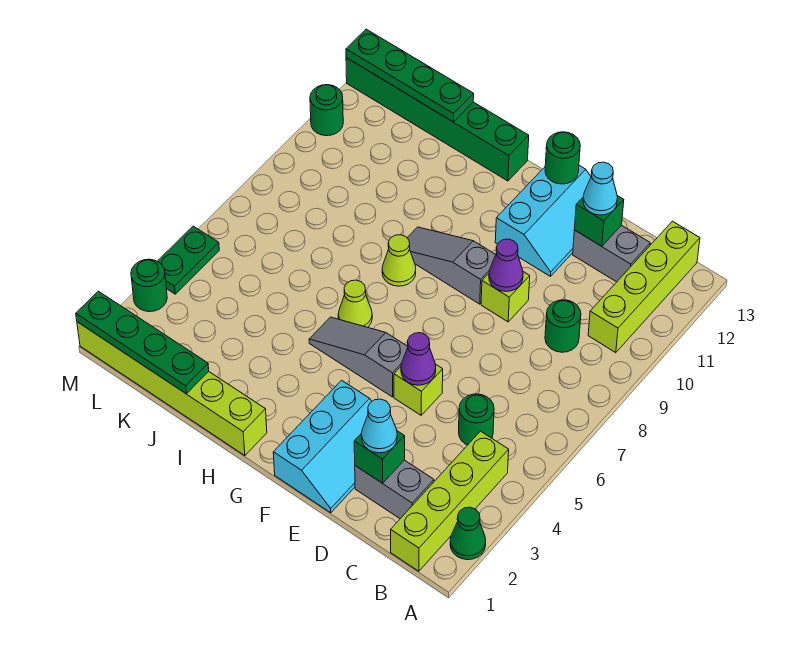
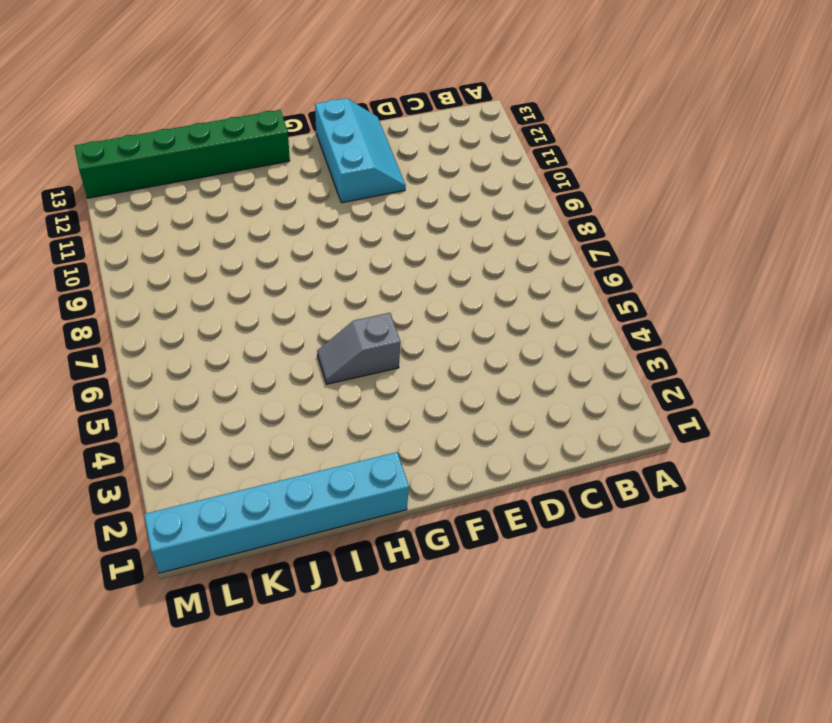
grey slope G5:H5 level 1 top G -> grey slope F5:H5 level 1 top F
cyan brick H1:M1 level 1 -> lime brick H1:M1 level 1
none -> green cone A2 level 1
none -> lime brick B1:B4 level 1
none -> lime brick B10:B13 level 1

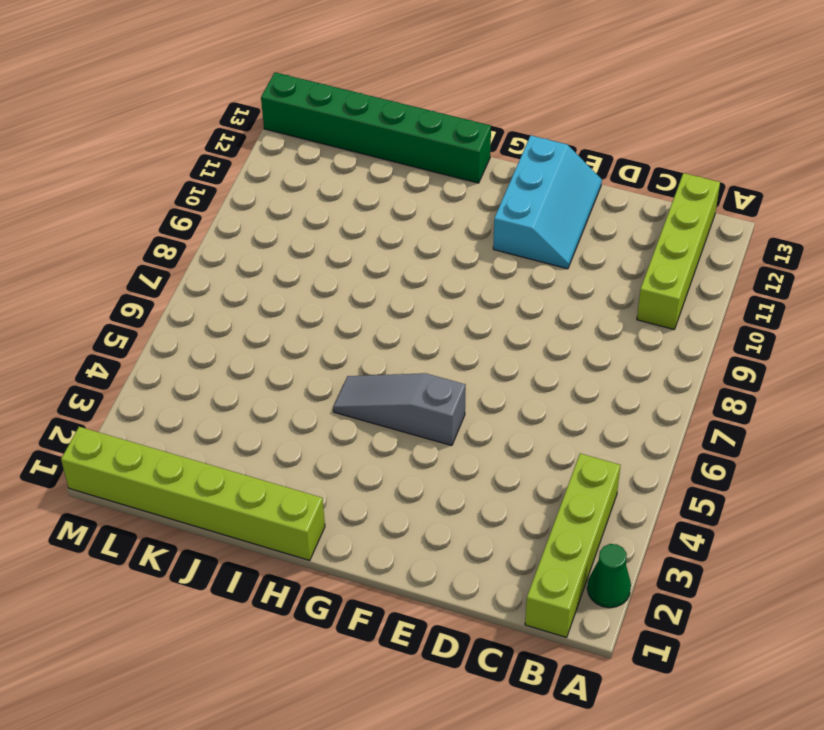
none -> grey brick C2:D2 level 1
none -> green round brick C5 level 1
none -> green round brick C9 level 1

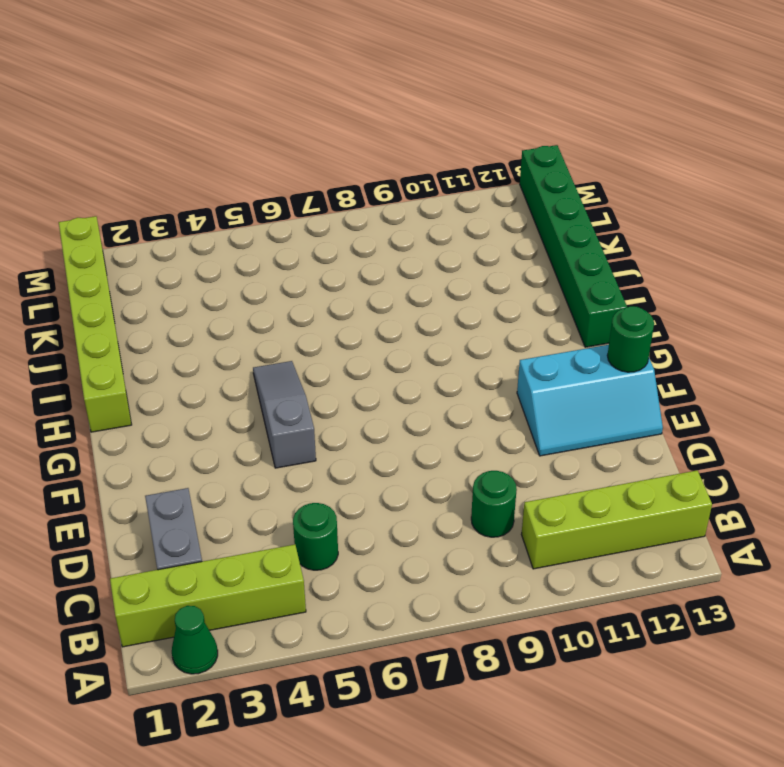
none -> grey brick C12:D12 level 1
none -> cyan slope E1:F3 level 1 top F
none -> lime brick E5 level 1

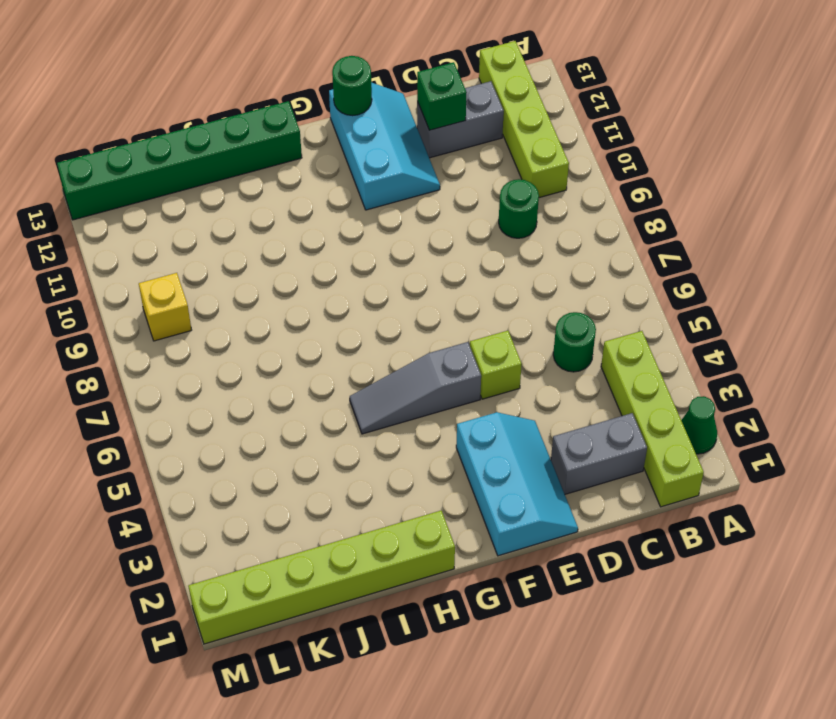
yellow brick L9 level 1 -> none
none -> lime brick E9 level 1
none -> grey slope F9:H9 level 1 top F
none -> lime cone H6 level 1

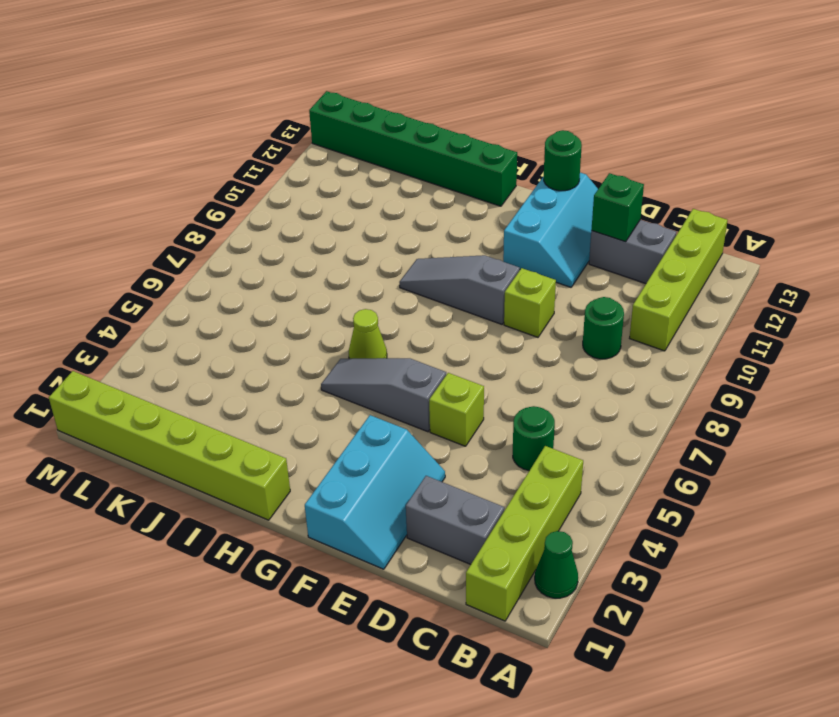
none -> lime cone H8 level 1
none -> green round brick M3 level 1
none -> green plate M4:M5 level 1

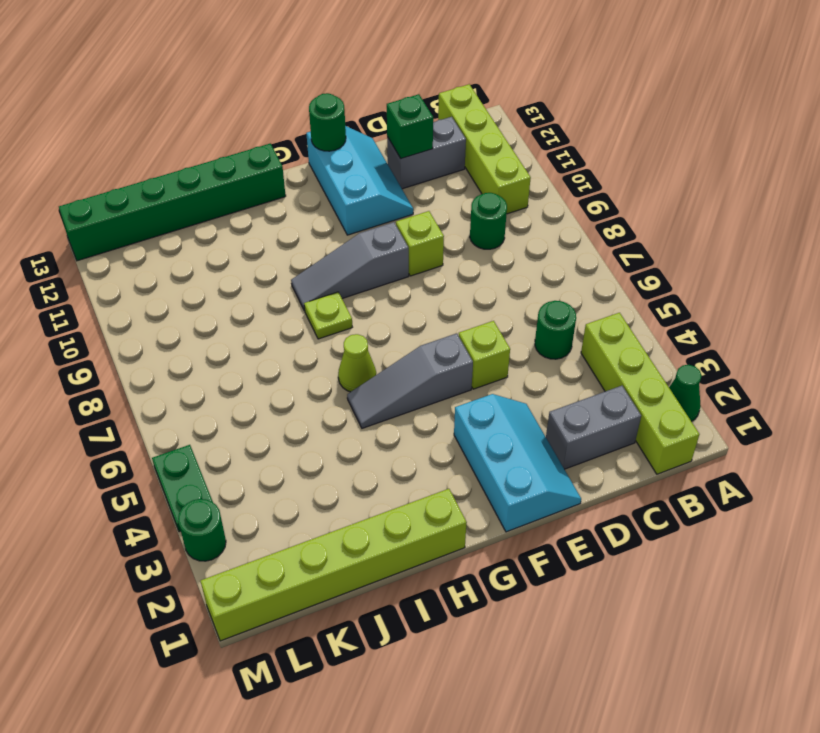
lime plate H8 level 1 -> lime cone H8 level 1
none -> green round brick M11 level 1
none -> green brick D2 level 2
none -> purple cone E5 level 2

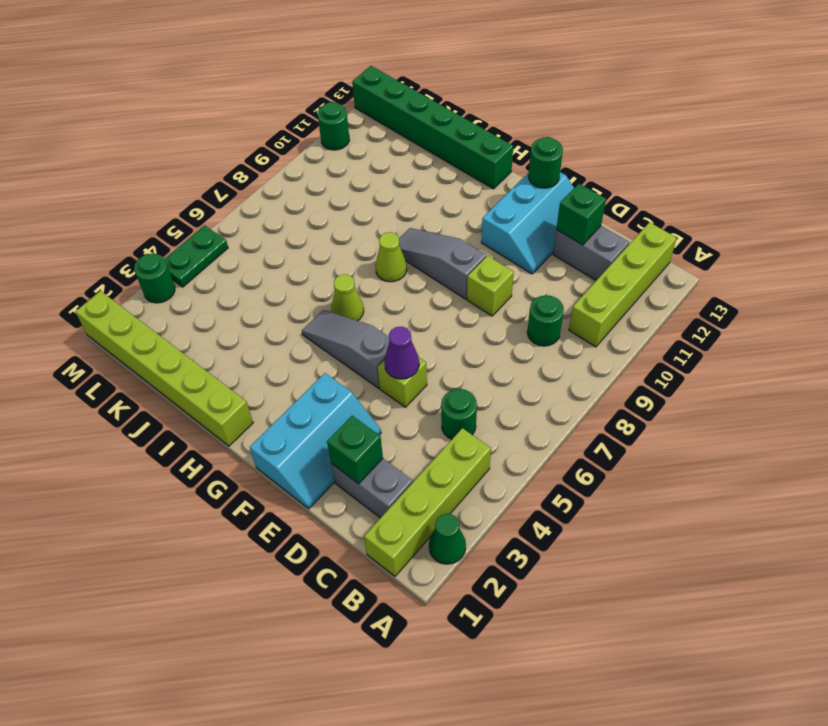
none -> purple cone E9 level 2
none -> green plate J1:M1 level 2
none -> green plate J13:M13 level 2

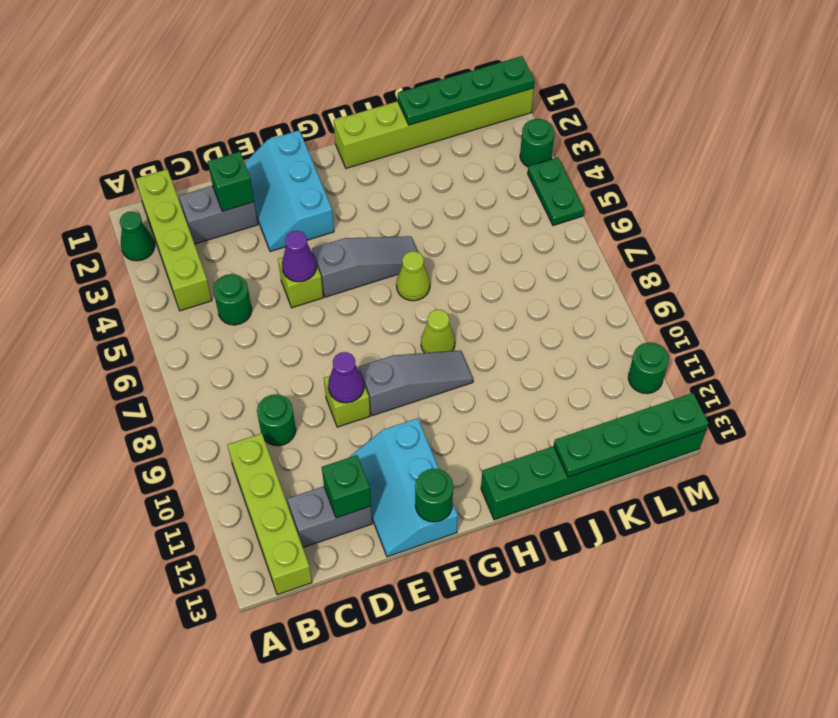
none -> cyan cone D2 level 3
none -> cyan cone D12 level 3

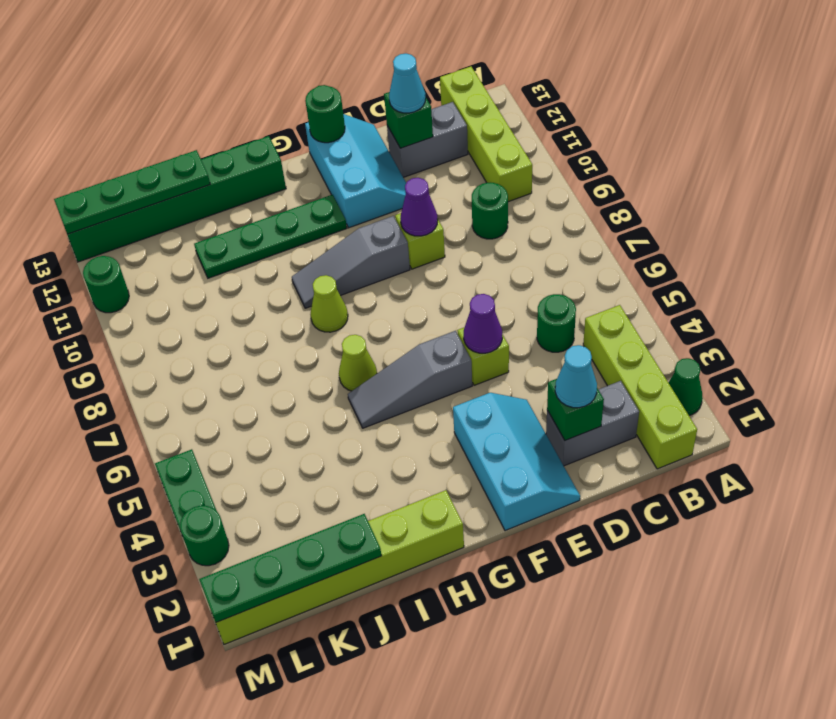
green plate G11:J11 level 1 -> none

